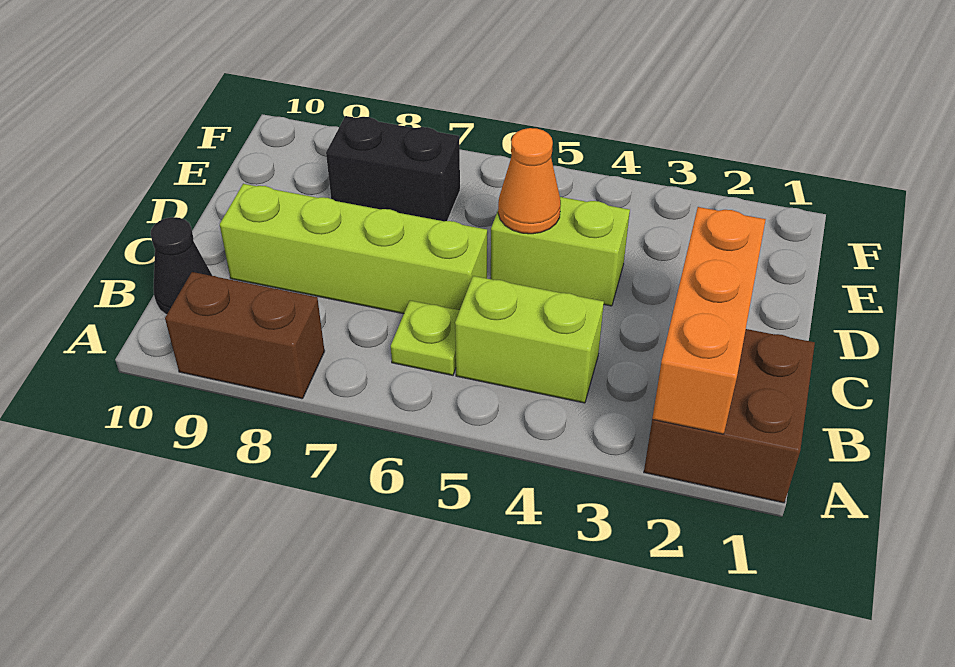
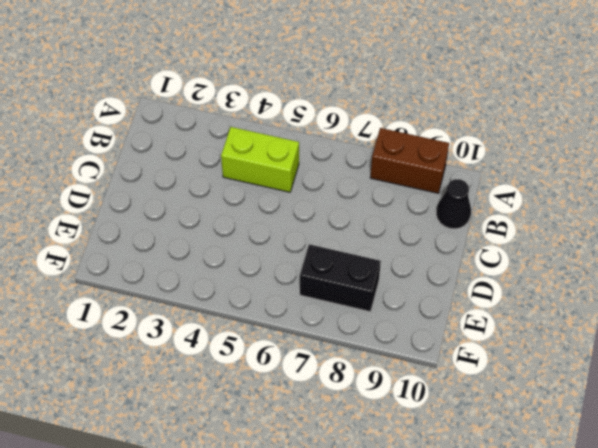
none -> brown brick A1:B2 level 1
none -> lime plate B6 level 1

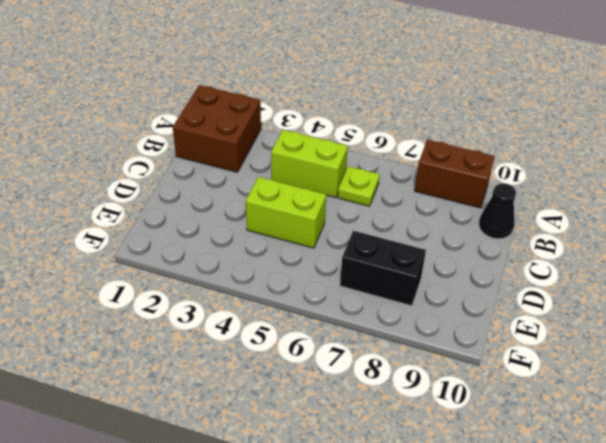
none -> lime brick C6:C9 level 1
none -> orange brick A2:C2 level 2

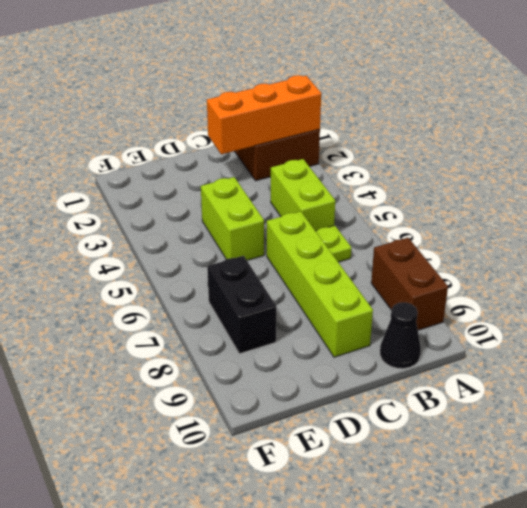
none -> orange cone D5 level 2

